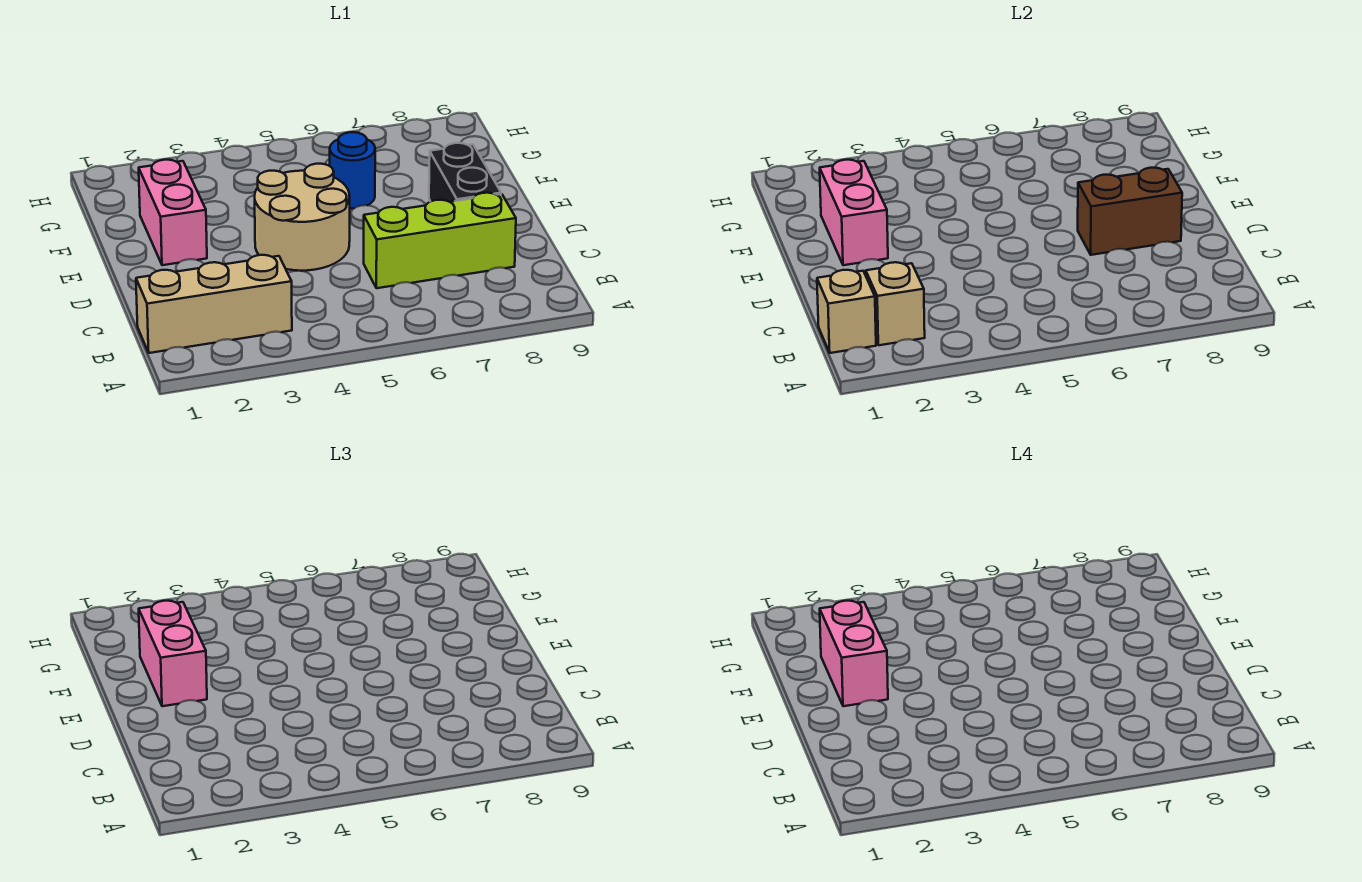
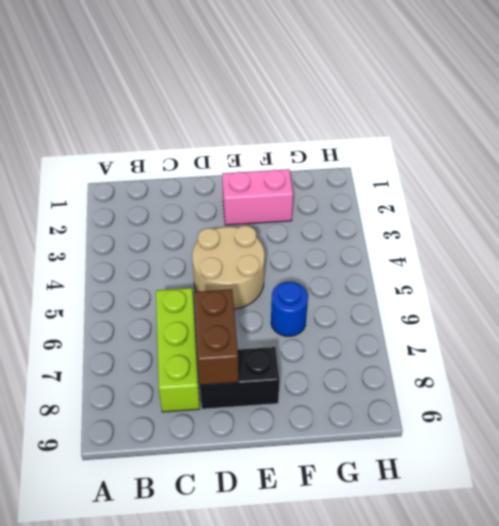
none -> tan brick B1:B3 level 1
none -> tan brick B1 level 2
none -> tan brick B2 level 2

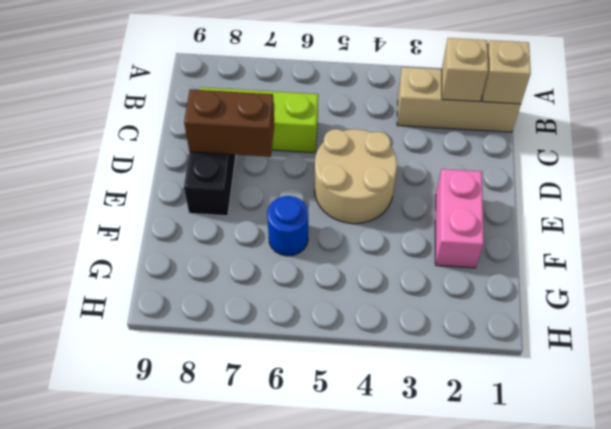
none -> pink brick E2:F2 level 2
none -> pink brick E2:F2 level 3
none -> pink brick E2:F2 level 4

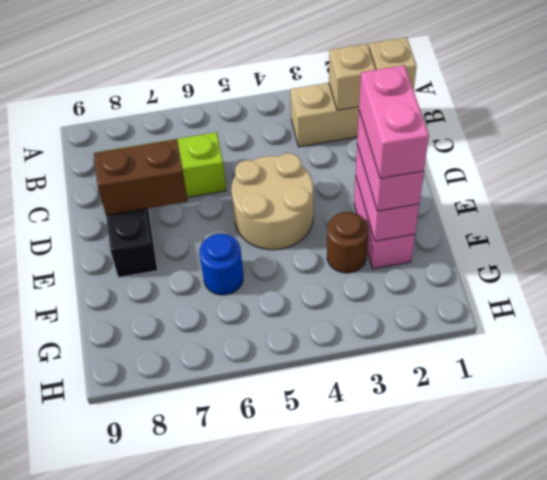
brown round brick F3 level 1 -> none

